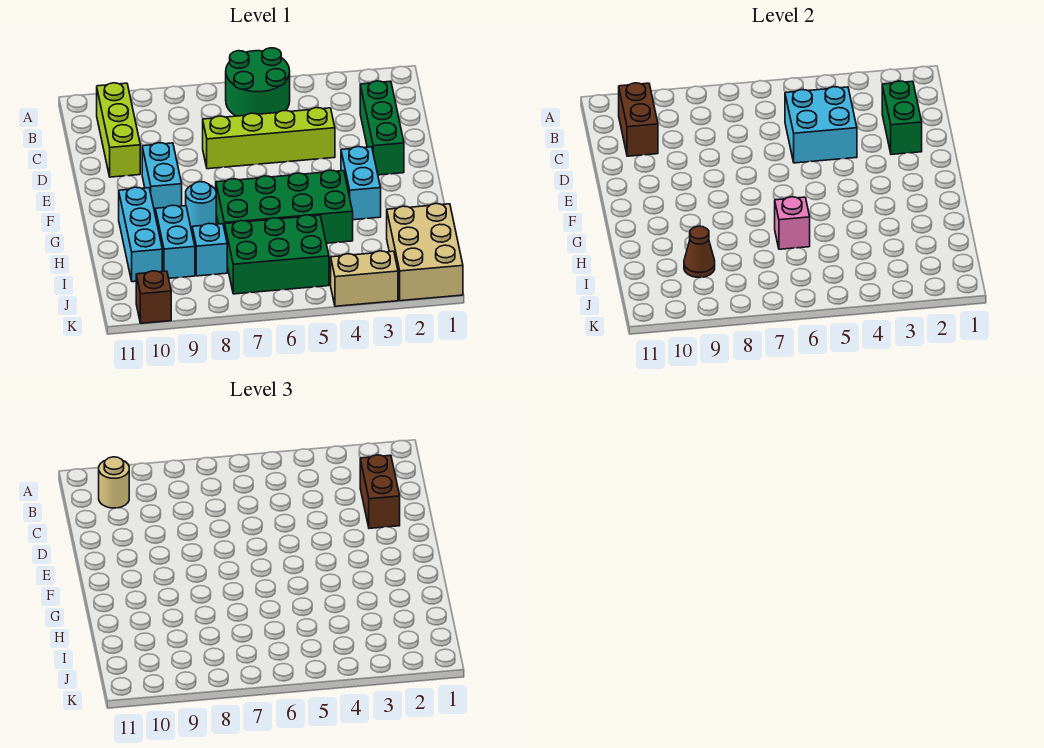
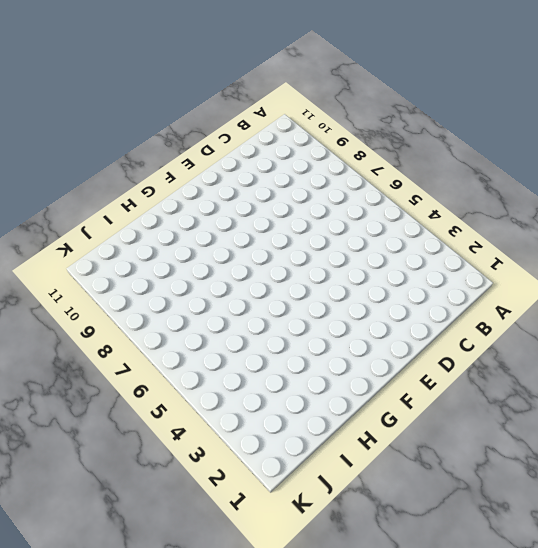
none -> green round brick A5:B6 level 1
none -> lime brick B10:D10 level 1
none -> green brick C2:E2 level 1

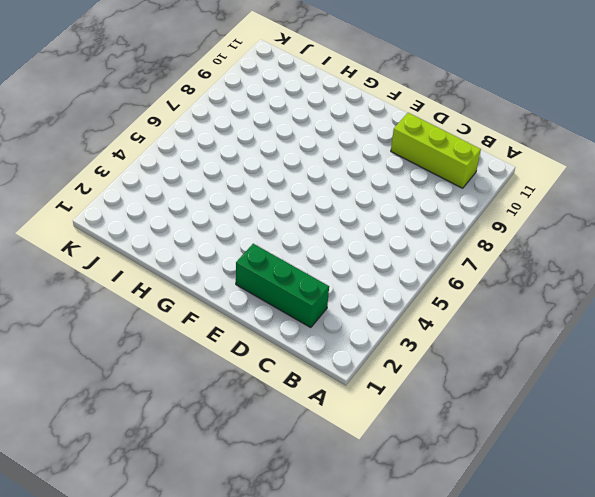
none -> green round brick A5:B6 level 1
none -> lime brick D4:D7 level 1
none -> cyan brick E9:F9 level 1

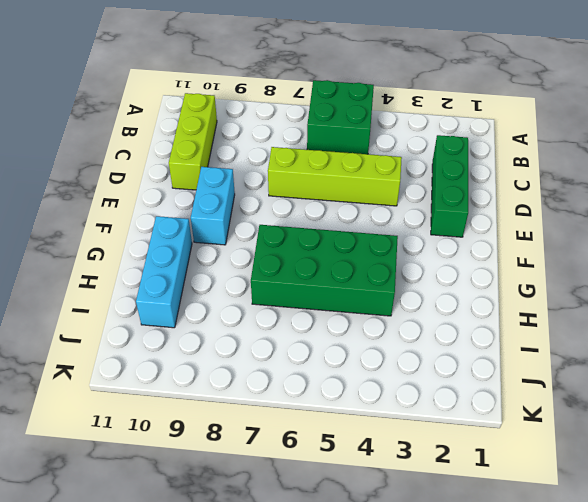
green brick A5:B6 level 1 -> green round brick A5:B6 level 1
none -> cyan brick F3:G3 level 1
none -> cyan round brick G8 level 1
none -> cyan brick H9:I9 level 1

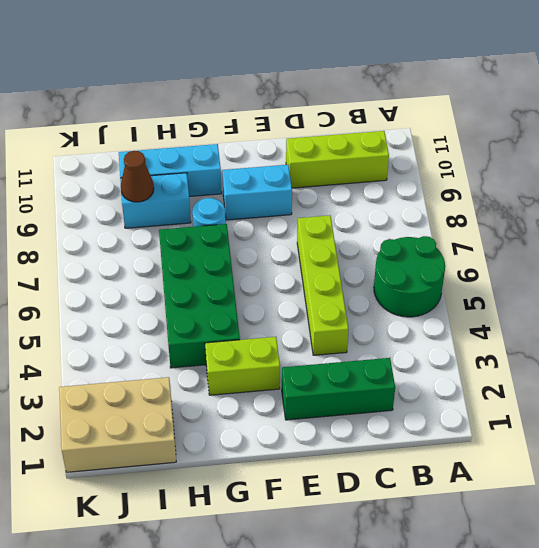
lime brick F3:G3 level 1 -> cyan brick F3:G3 level 1
none -> green brick I5:J7 level 1
none -> cyan brick I8 level 1
none -> tan brick K3:K4 level 1

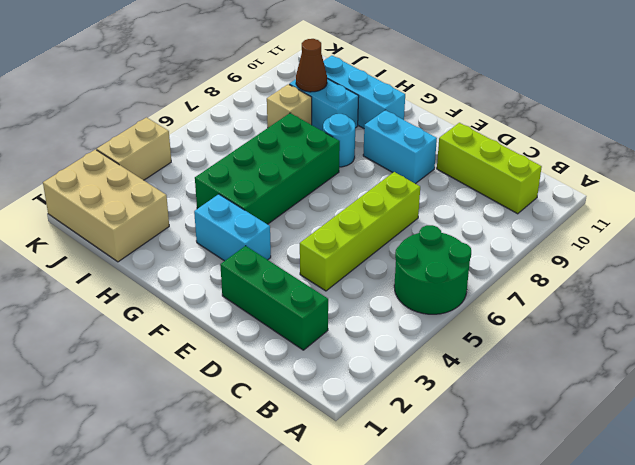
tan brick I8 level 1 -> cyan brick I8 level 1
none -> green brick I5:J7 level 1
none -> brown brick K10 level 1
none -> brown brick B10:C10 level 2

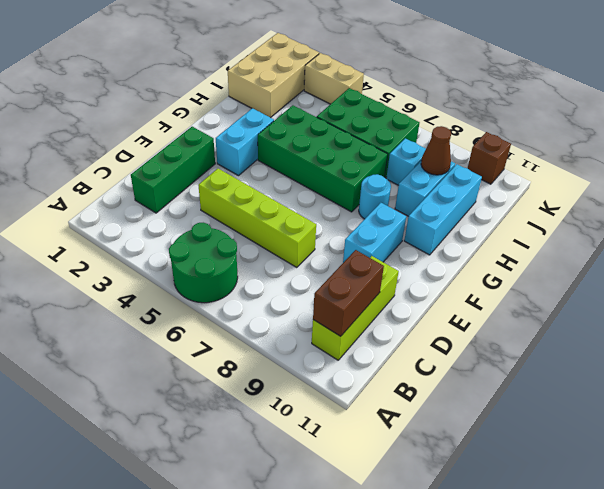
none -> green brick C2:D2 level 2
none -> cyan brick C4:D5 level 2
none -> pink brick H6 level 2

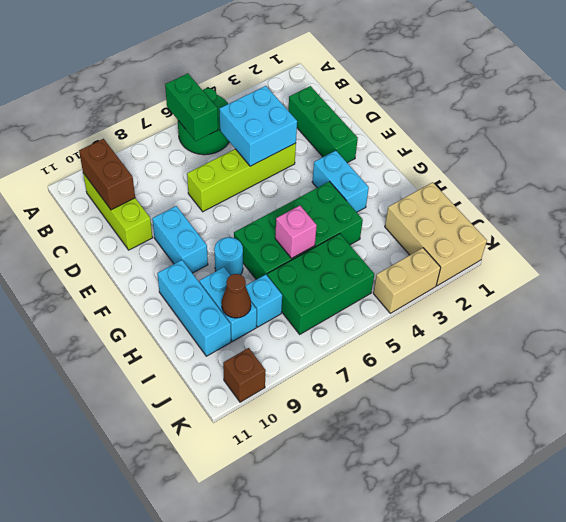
green brick A6:B6 level 2 -> green brick C2:D2 level 2
none -> tan round brick B10 level 3
none -> brown brick C2:D2 level 3

